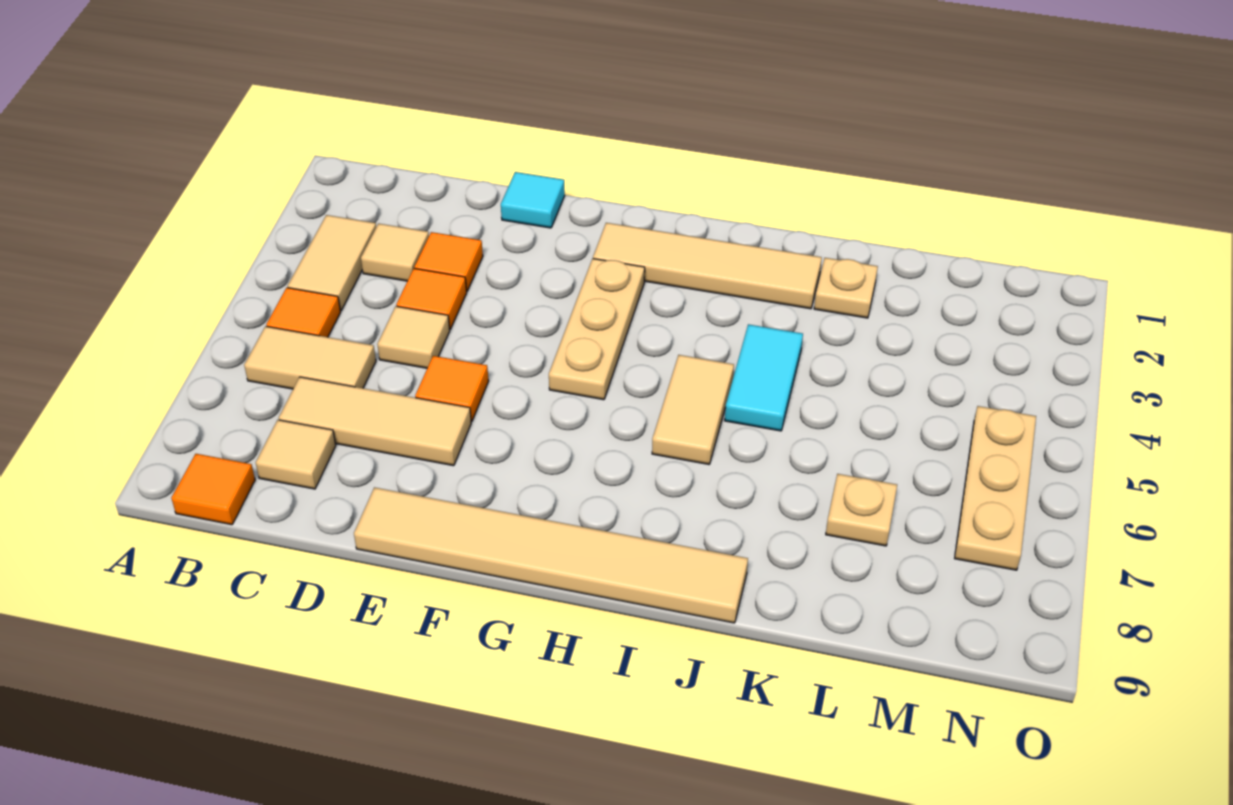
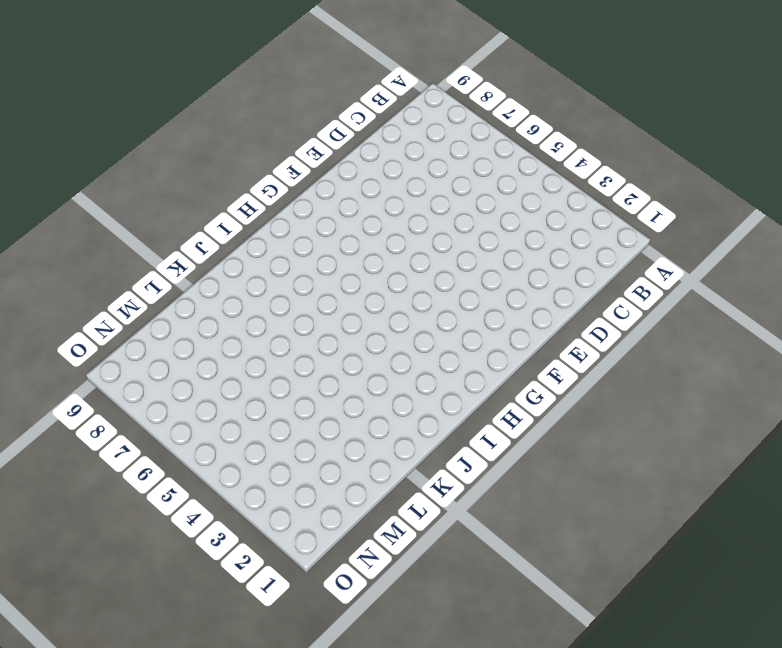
none -> tan tile B3:B4 level 1
none -> orange tile B5 level 1
none -> tan tile B6:C6 level 1

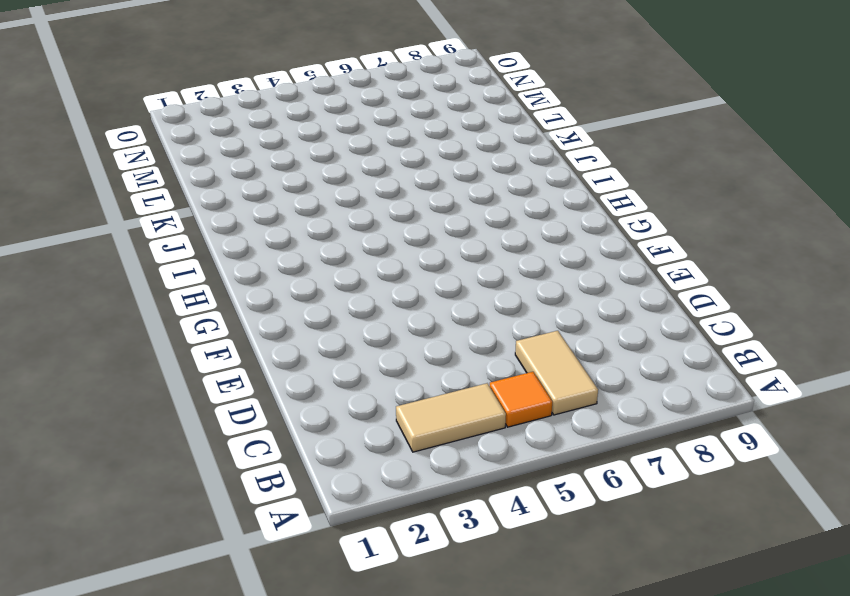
none -> orange tile B9 level 1
none -> tan tile C3 level 1
none -> tan tile C7:E7 level 1

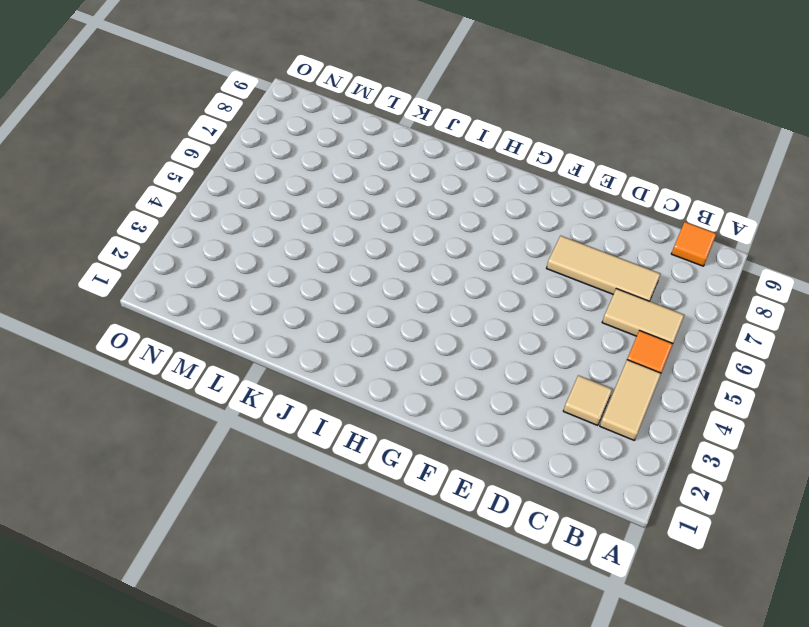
none -> tan tile C8 level 1
none -> orange tile D3 level 1
none -> orange tile D4 level 1

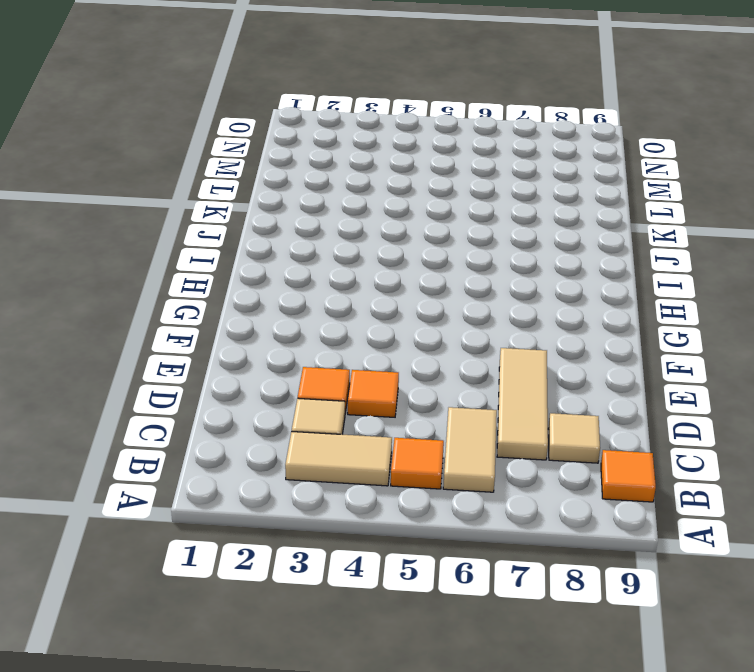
none -> tan tile D5 level 1
none -> cyan tile E1 level 1
none -> orange tile E6 level 1

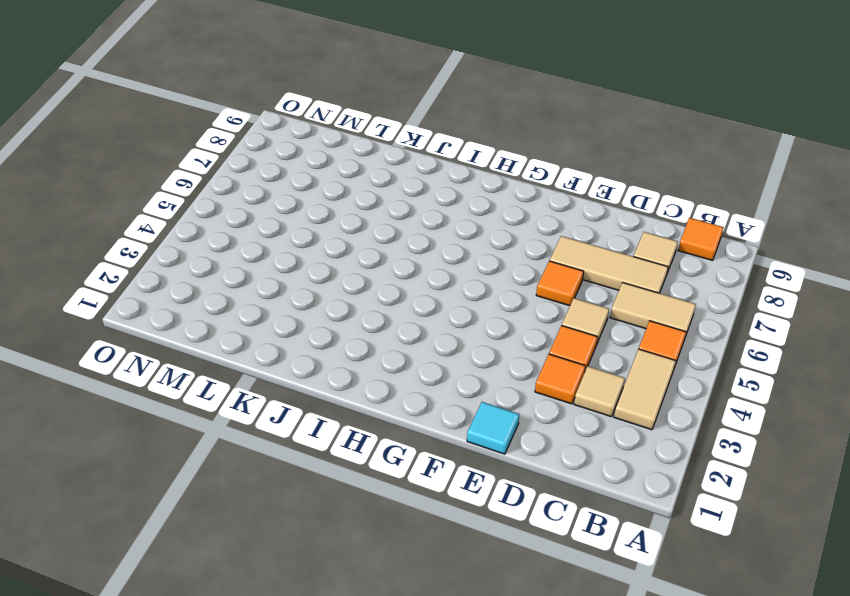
none -> tan tile E9:J9 level 1
none -> tan tile G2:J2 level 1
none -> tan plate G3:G5 level 1

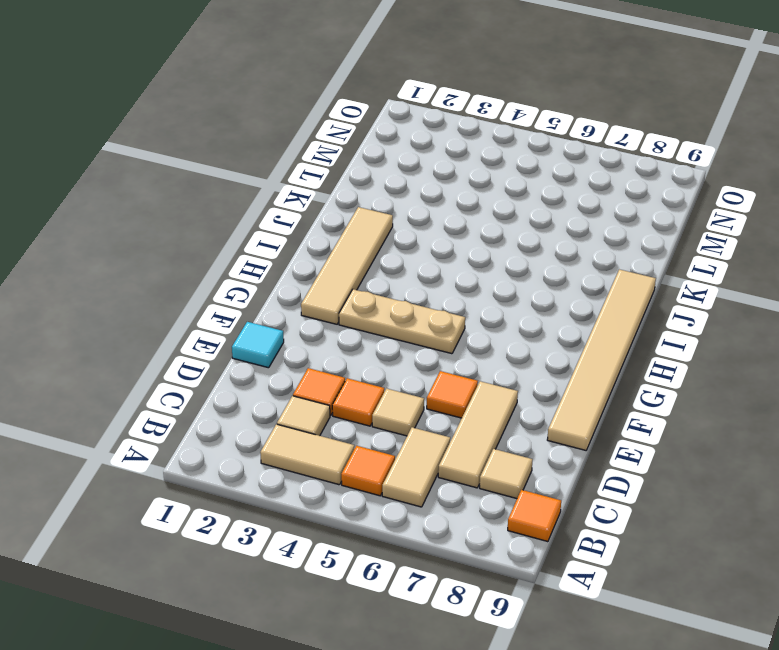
none -> tan tile I5:I6 level 1
none -> cyan tile J4:J5 level 1
none -> tan plate K2 level 1

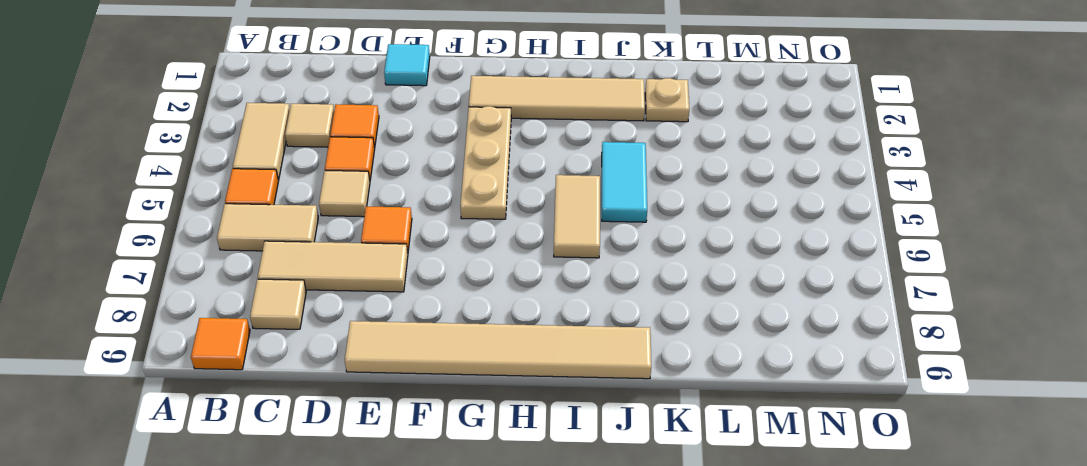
none -> tan plate L7 level 1
none -> tan plate N5:N7 level 1

